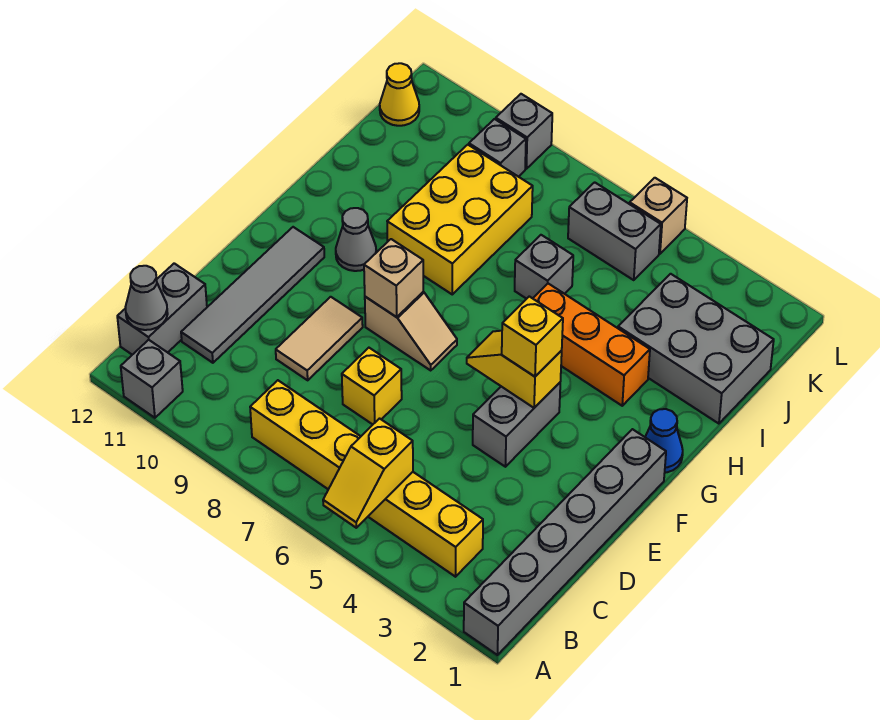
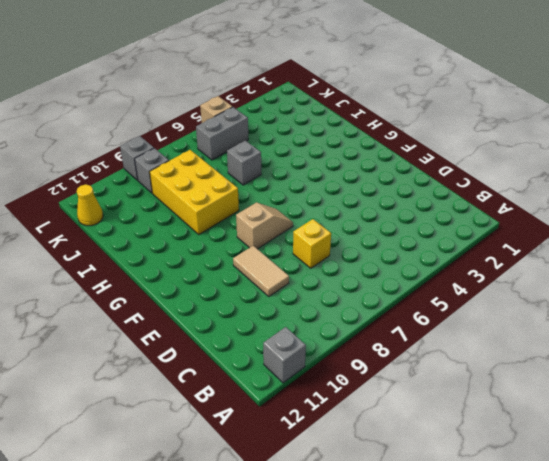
none -> grey brick A1:F1 level 1
none -> yellow brick B3:B8 level 1
none -> grey brick B12:C12 level 1

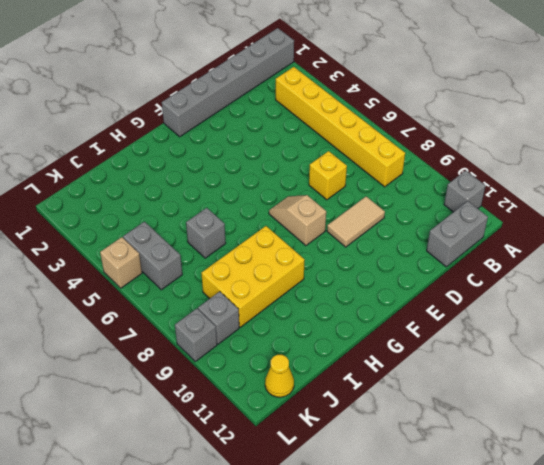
none -> grey tile C11:F11 level 1
none -> grey brick E4:F4 level 1
none -> blue cone G1 level 1

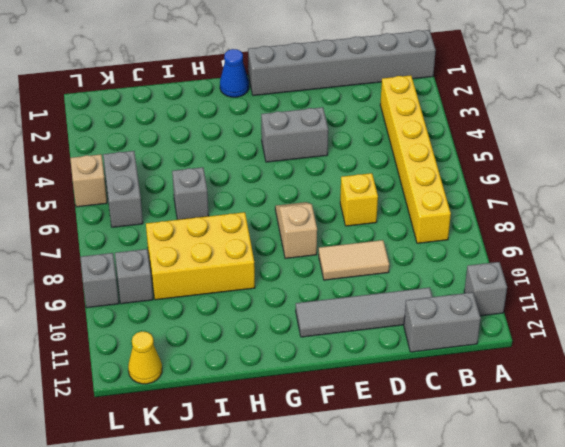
none -> grey cone G10 level 1
none -> orange brick H3:H5 level 1
none -> grey brick I1:J3 level 1

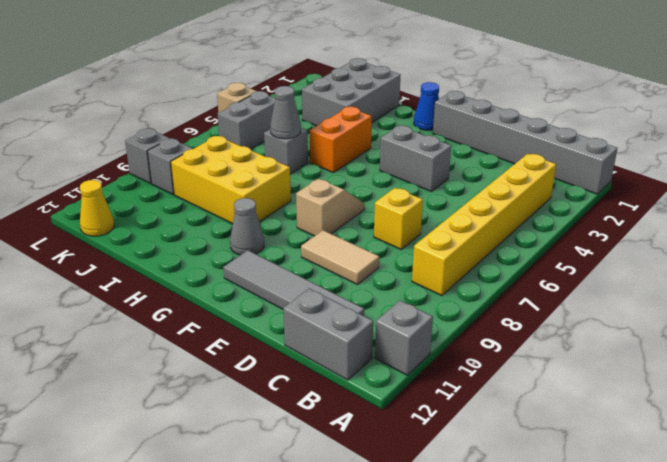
orange brick H4:H5 level 1 -> orange brick H3:H5 level 1
grey cone I6 level 2 -> grey cone B12 level 2
none -> yellow slope A5:B5 level 2 top B
none -> yellow slope F4:F5 level 2 top 4
none -> tan brick F8 level 2

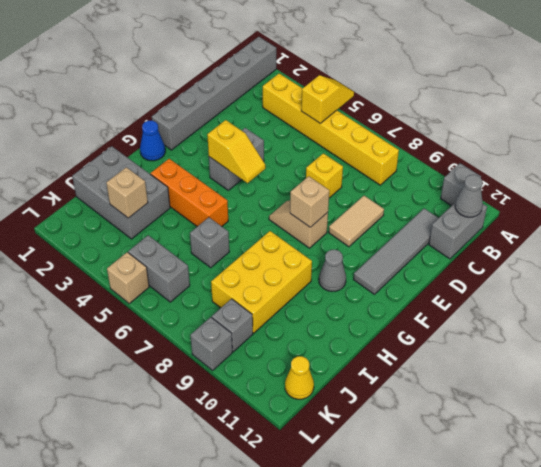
tan brick J3 level 2 -> none
none -> yellow brick F4 level 3

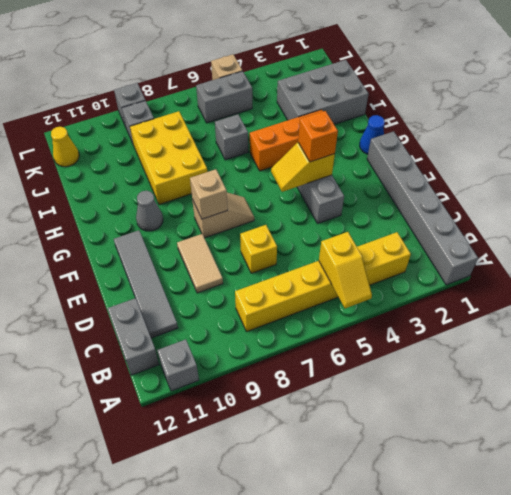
orange brick F4 level 3 -> yellow brick F4 level 3
none -> grey cone B12 level 2

